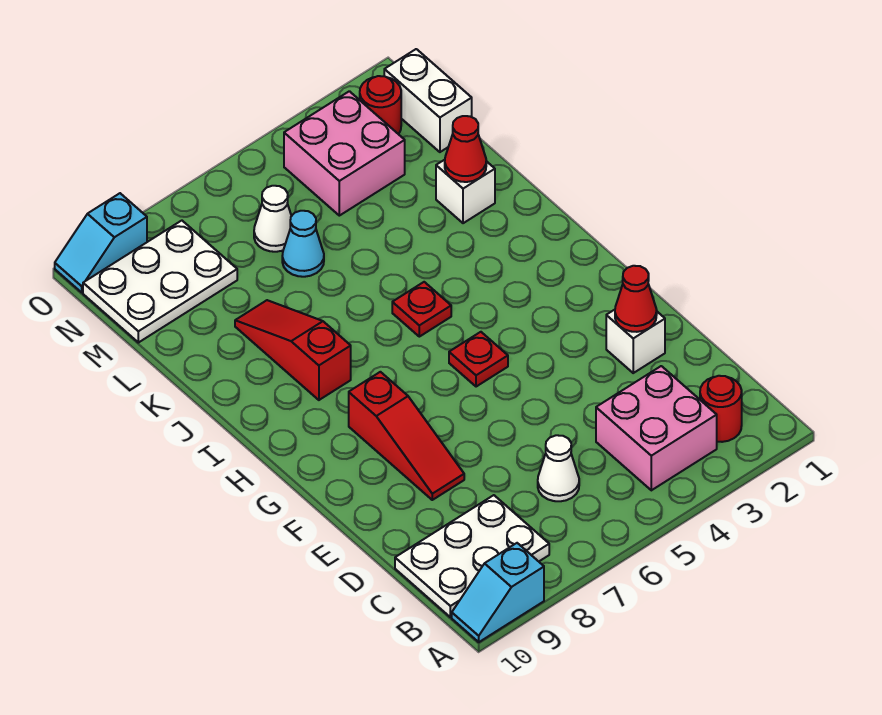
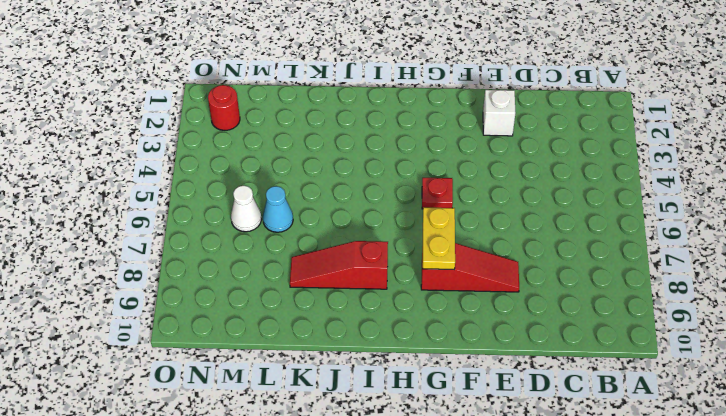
yellow plate G7:G8 level 2 -> none
none -> cyan slope A9:A10 level 1 top 9
none -> red round brick B2 level 1
none -> pink brick B3:C4 level 1

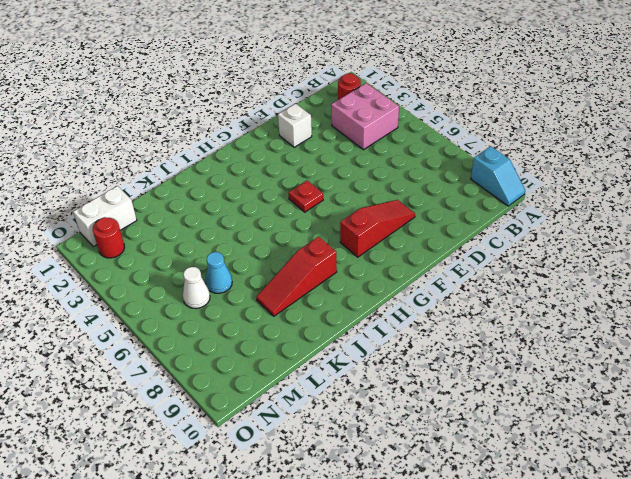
none -> white plate B8:C10 level 1
none -> white cone C6 level 1
none -> red plate I5 level 1

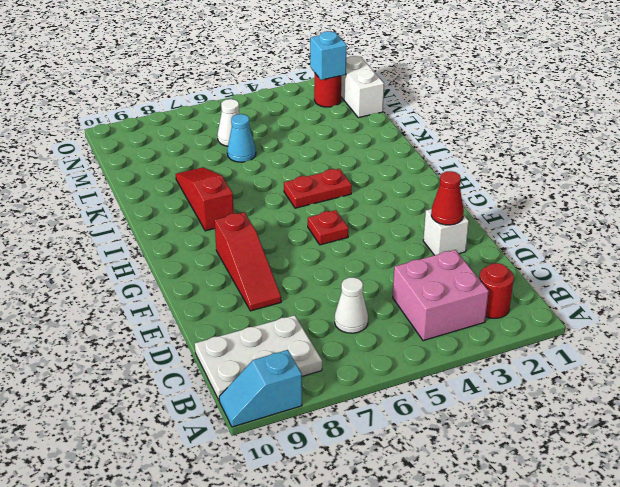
red plate I4:I5 level 1 -> red plate I5 level 1
cyan brick N2 level 2 -> none
none -> white brick K2 level 1
none -> pink brick M3:N4 level 1
none -> white plate M8:N10 level 1

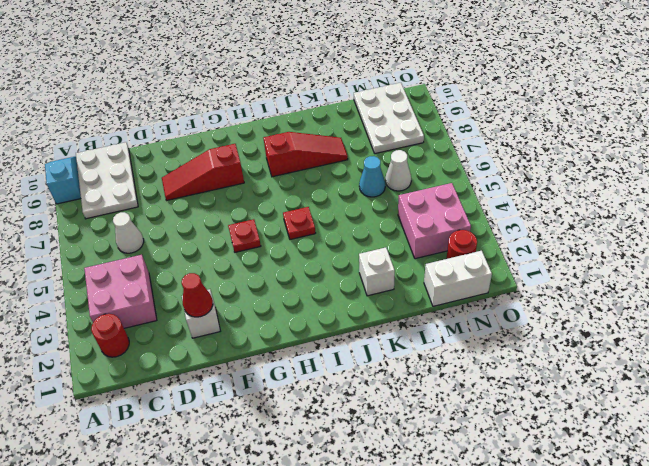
none -> cyan slope O9:O10 level 1 top 9
none -> red cone K2 level 2

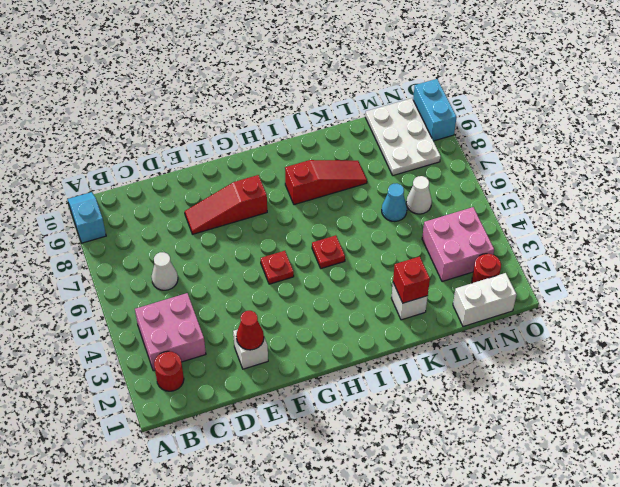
red brick K2 level 2 -> red cone K2 level 2
cyan brick O9:O10 level 1 -> cyan slope O9:O10 level 1 top 9
none -> white plate B8:C10 level 1

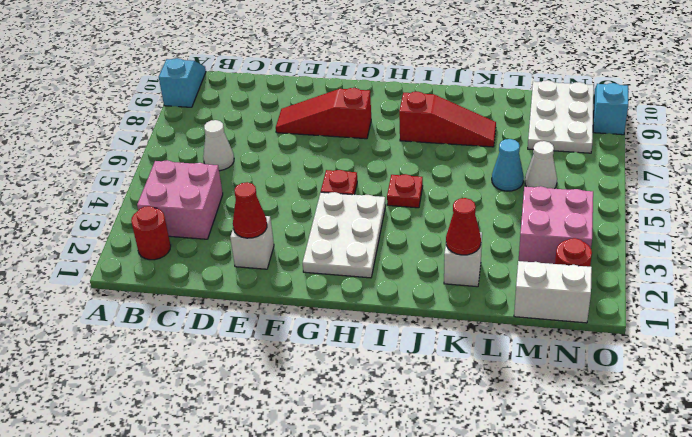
white plate G2:H4 level 1 -> white plate B8:C10 level 1

